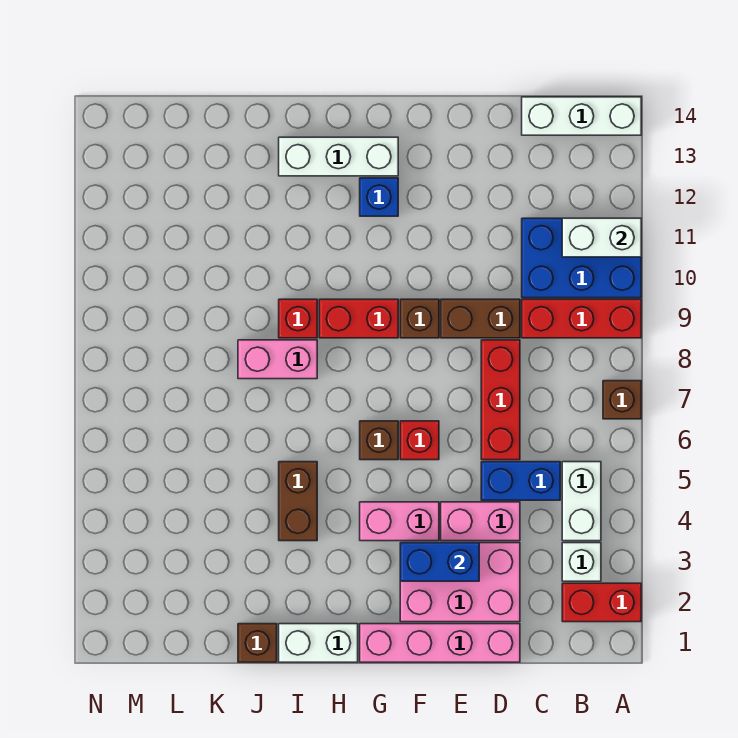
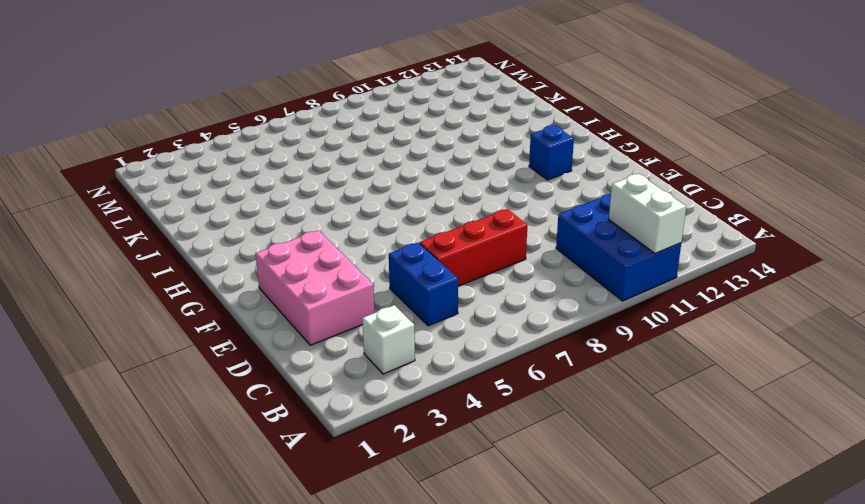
none -> red brick A2:B2 level 1
none -> brown brick A7 level 1
none -> red brick A9:C9 level 1

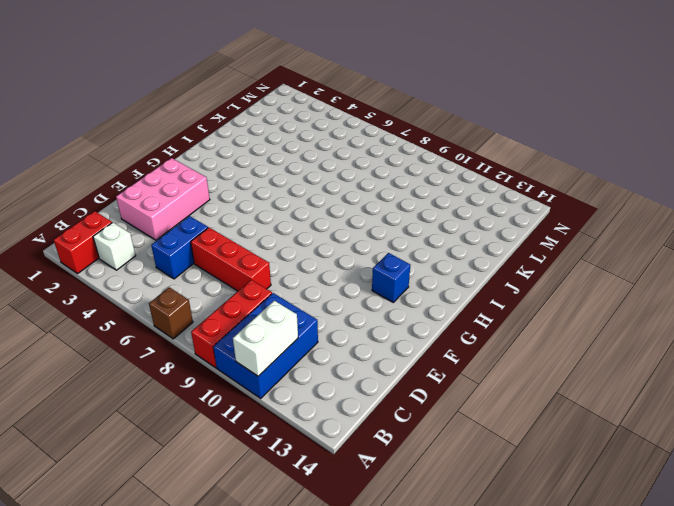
none -> white brick A14:C14 level 1
none -> white brick B4:B5 level 1
none -> pink brick D1:G1 level 1

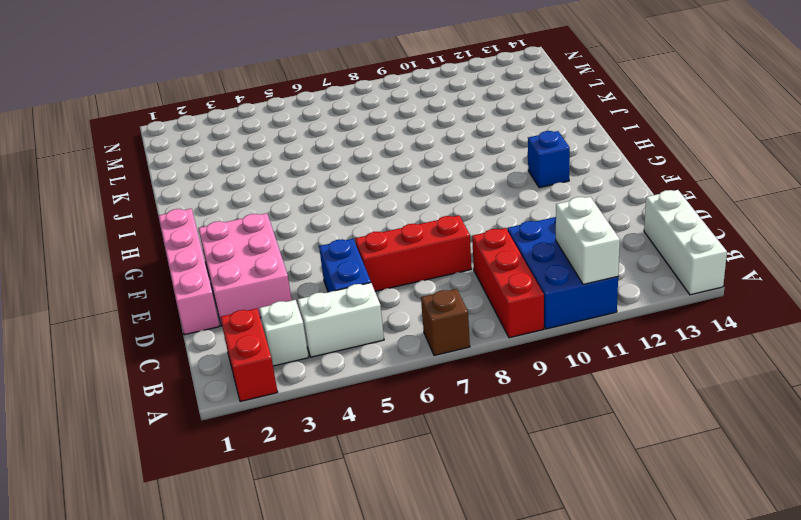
none -> pink brick D4:E4 level 1
none -> brown brick D9:E9 level 1
none -> pink brick F4:G4 level 1

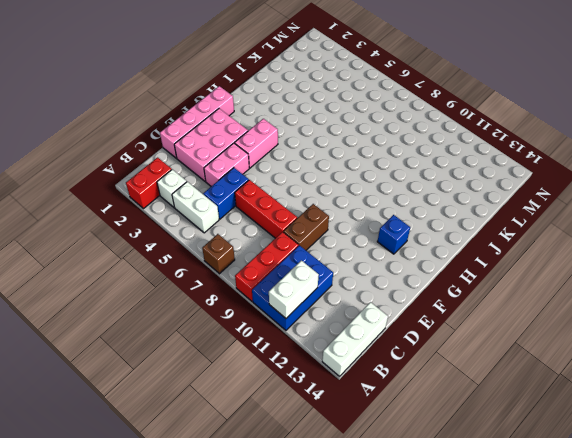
none -> red brick F6 level 1
none -> brown brick F9 level 1
none -> brown brick G6 level 1

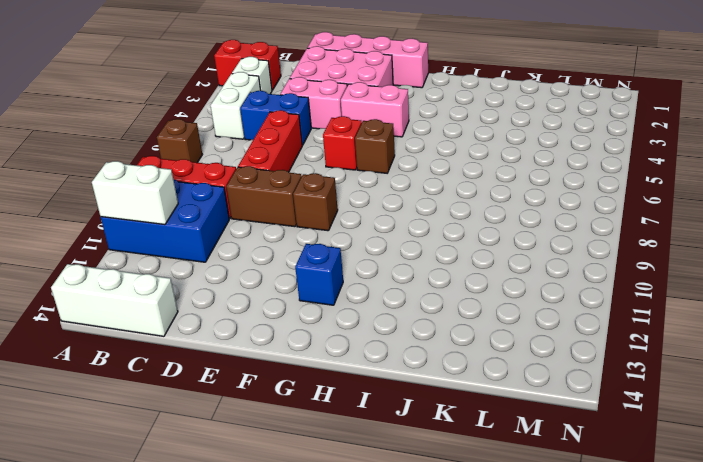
none -> red brick G9:H9 level 1
none -> white brick G13:I13 level 1
none -> white brick H1:I1 level 1

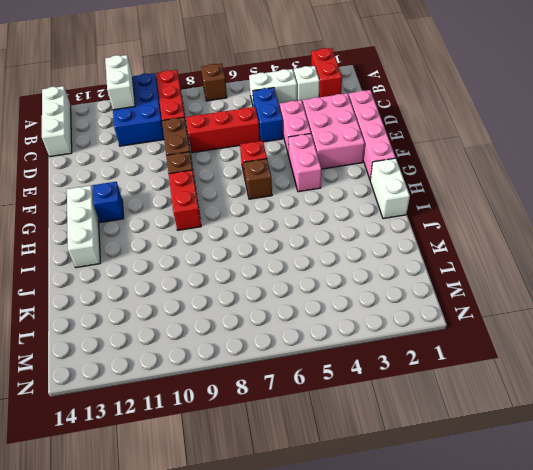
none -> brown brick I4:I5 level 1
none -> pink brick I8:J8 level 1
none -> red brick I9 level 1

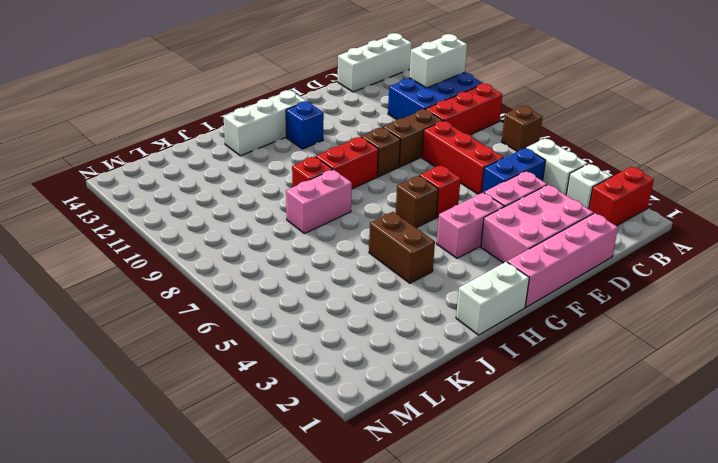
none -> brown brick J1 level 1
none -> blue brick E3:F3 level 2

